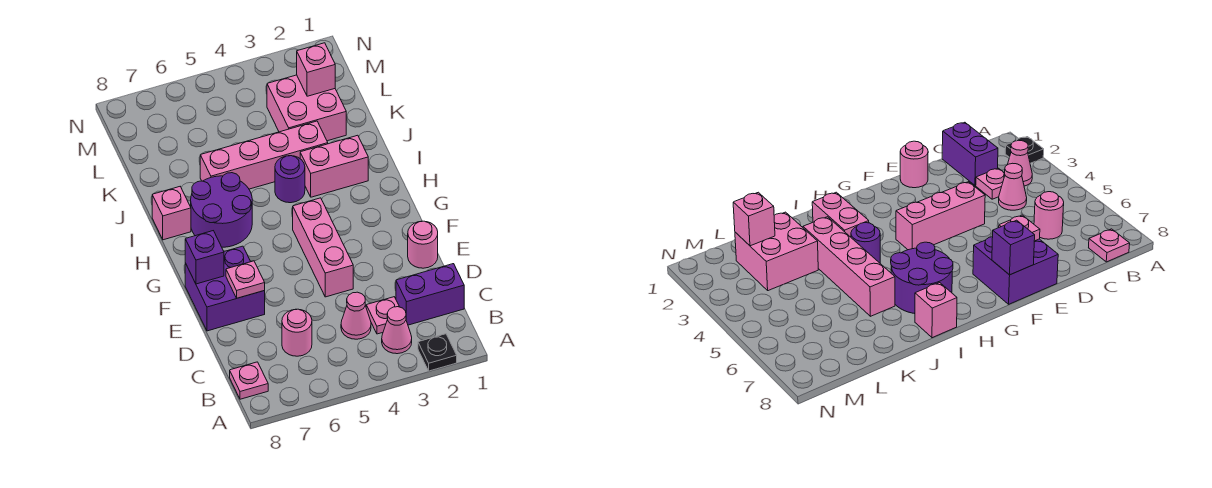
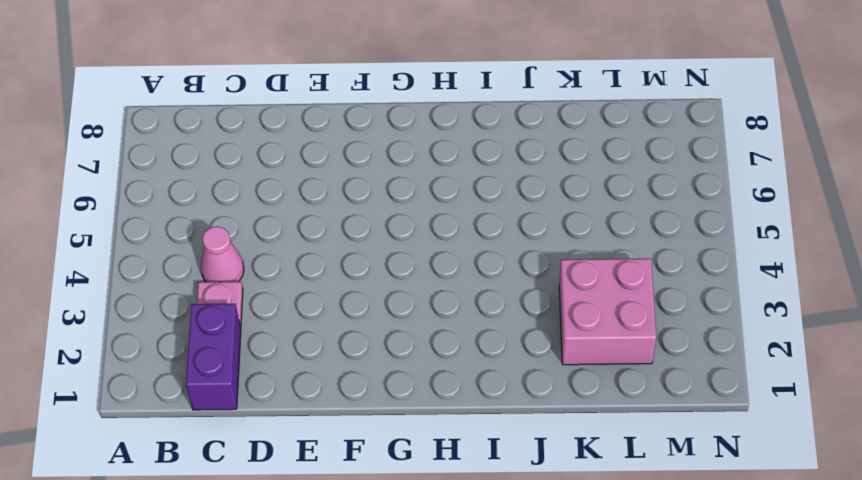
none -> black plate A2 level 1
none -> pink cone B3 level 1
none -> pink plate B8 level 1

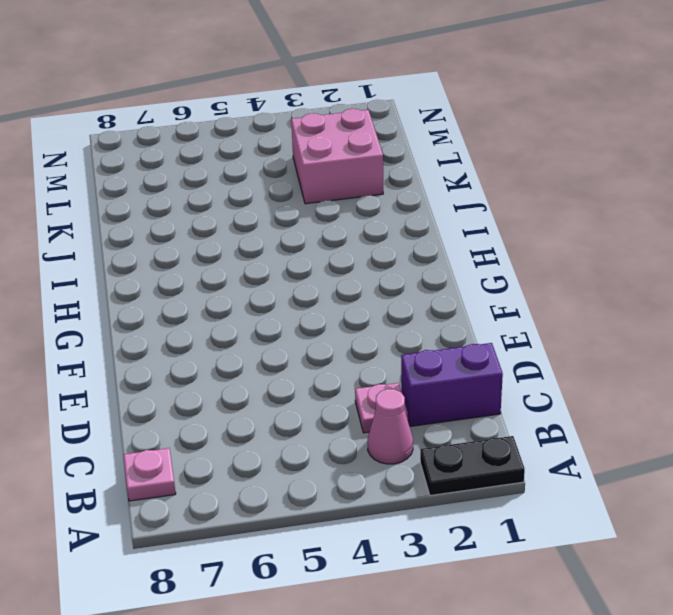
black plate A1:A2 level 1 -> black plate A2 level 1
none -> pink cone C4 level 1
none -> pink round brick C6 level 1
none -> pink round brick E1 level 1

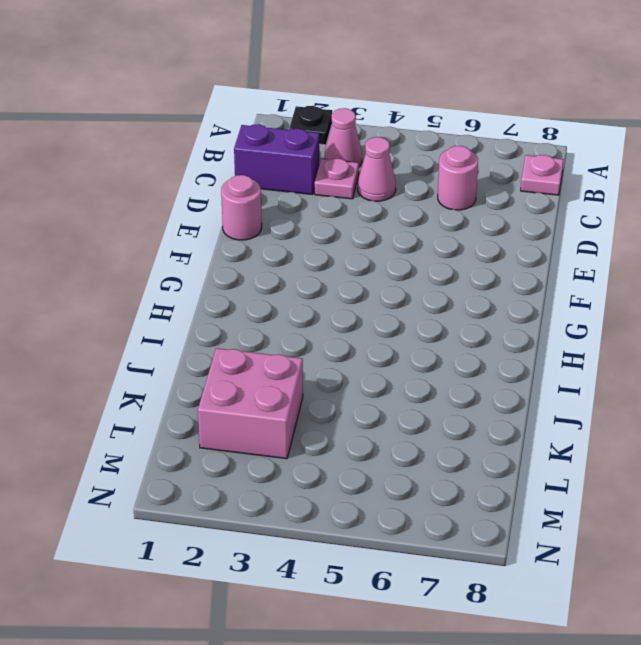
none -> pink brick E4:G4 level 1
none -> purple brick E7:F8 level 1
none -> purple round brick H6:I7 level 1

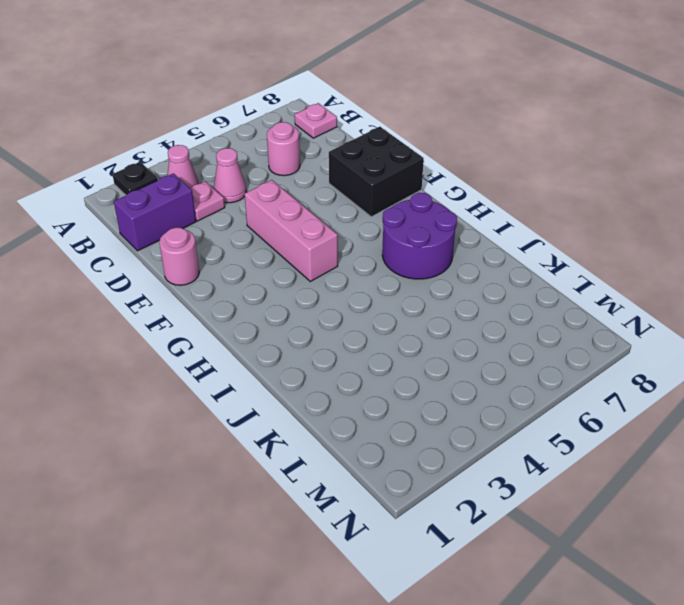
black brick E7:F8 level 1 -> purple brick E7:F8 level 1
none -> pink brick I2:I3 level 1
none -> purple round brick I4 level 1
none -> pink brick I8 level 1

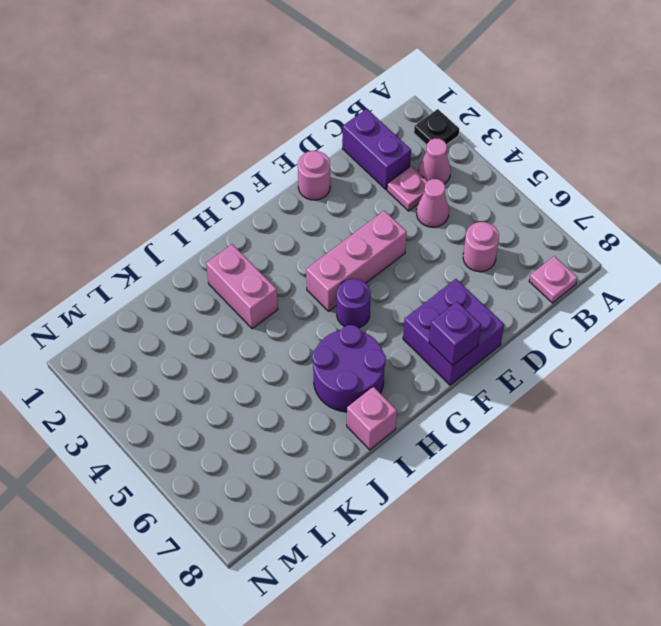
purple round brick G5 level 1 -> purple round brick I4 level 1
none -> pink brick J3:J6 level 1
none -> pink brick K2:L3 level 1
none -> pink plate E7 level 2

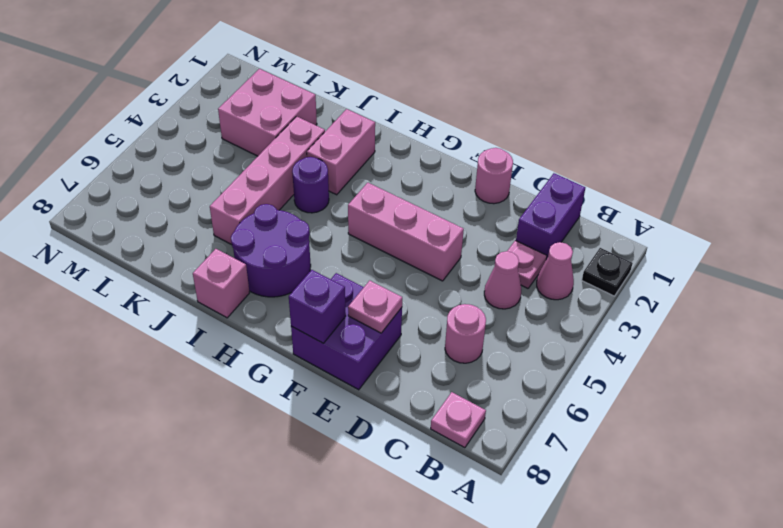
none -> pink brick L2 level 2

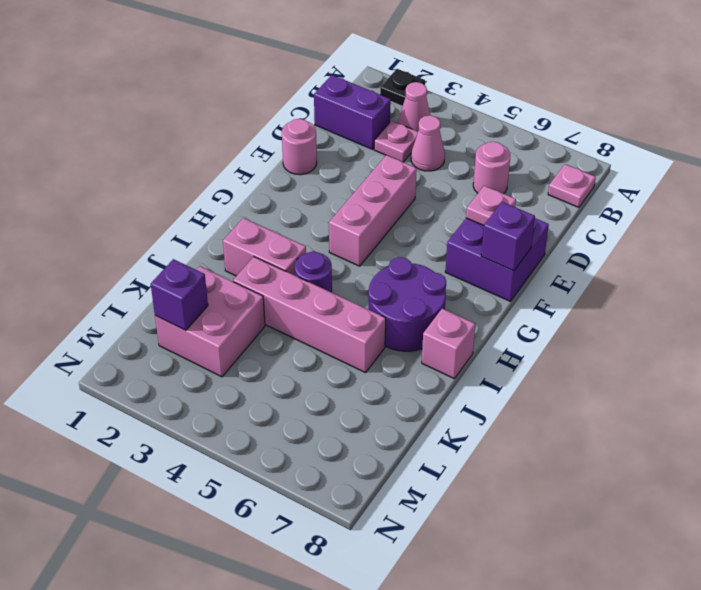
purple brick L2 level 2 -> pink brick L2 level 2

